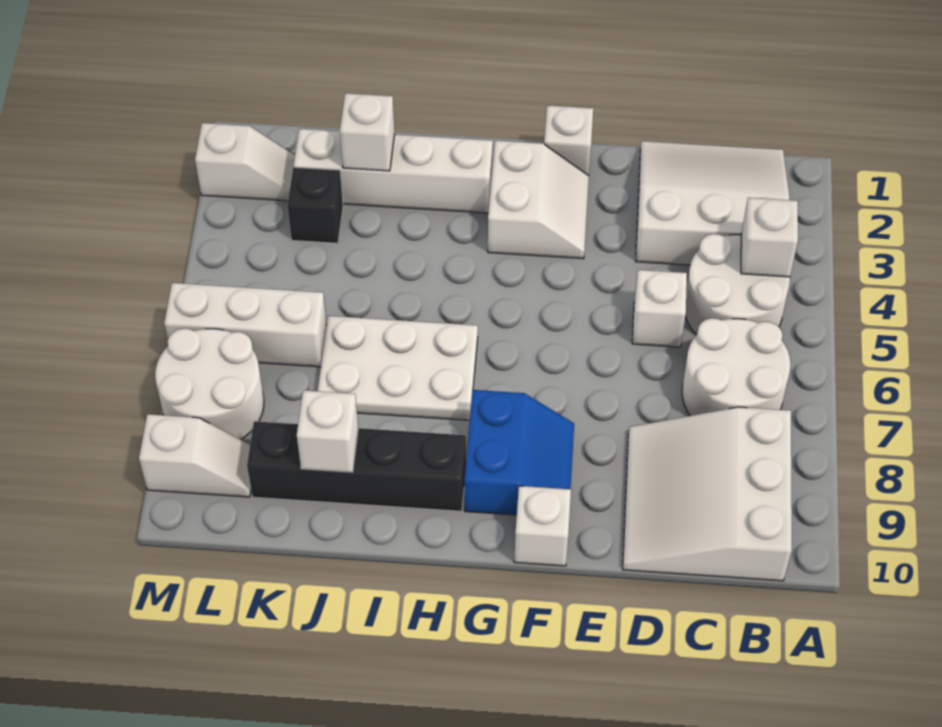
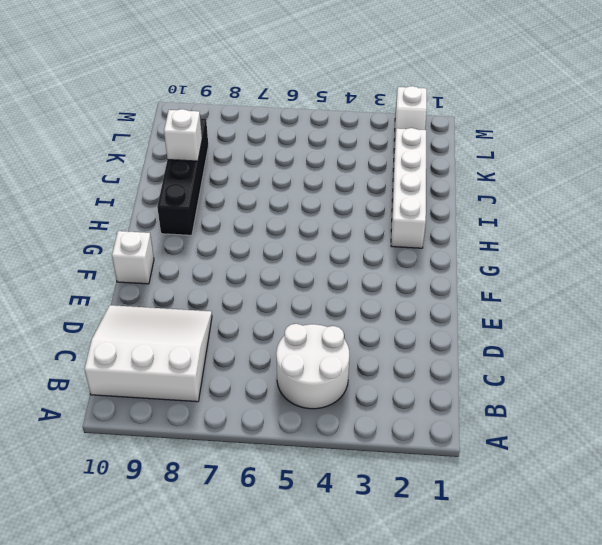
none -> white slope B1:D3 level 1 top 3
none -> white round brick B6:C7 level 1
none -> white brick D5 level 1

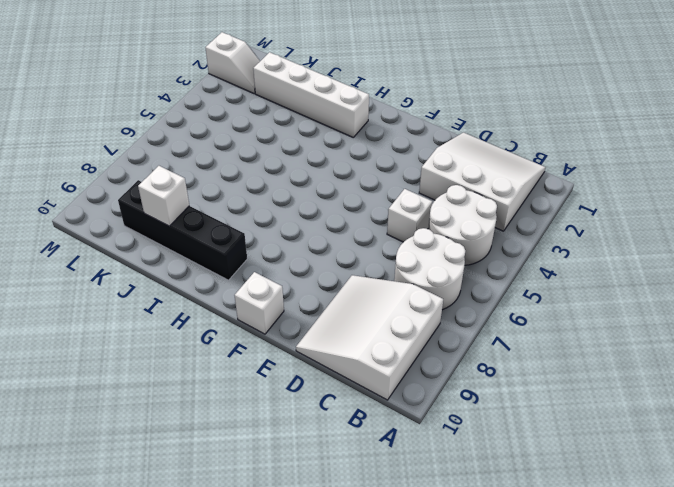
none -> white brick F1 level 1
none -> white slope F2:G3 level 1 top G
none -> blue slope F8:G9 level 1 top G

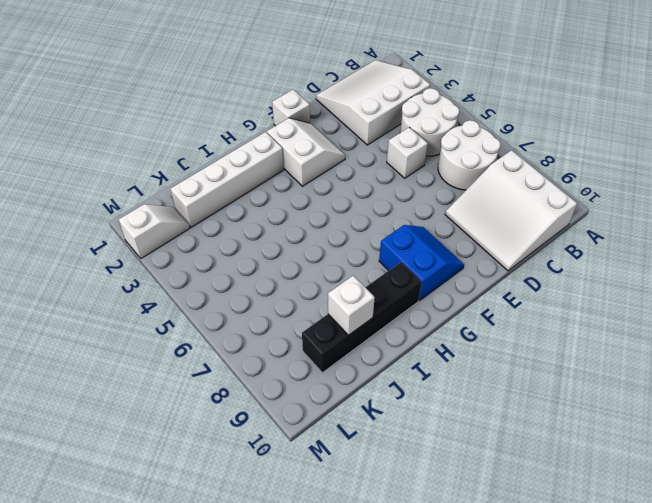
none -> white brick F10 level 1
none -> white plate H6:J7 level 1
none -> black brick K3 level 1

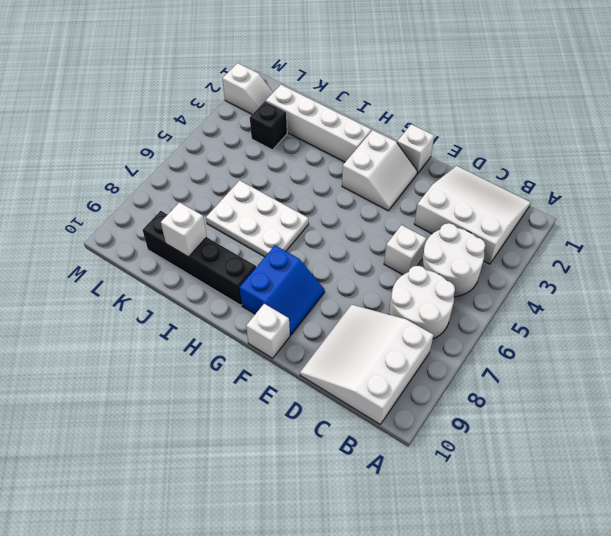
none -> white brick K6:M6 level 1
none -> white round brick L7:M8 level 1
none -> white slope L9:M9 level 1 top M

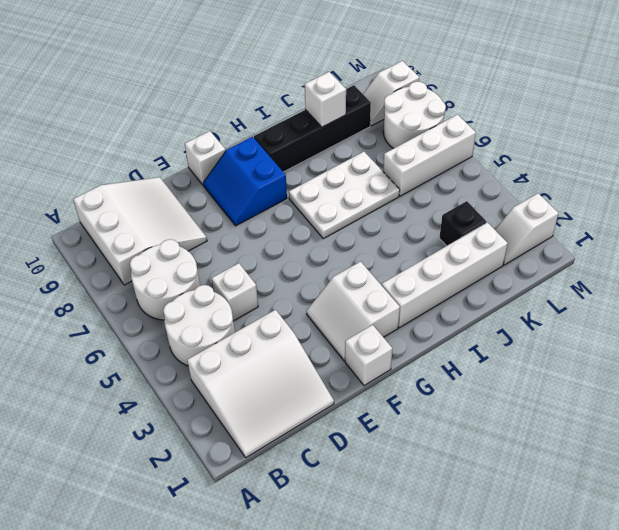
none -> white brick B4 level 2
none -> white brick J2 level 2

